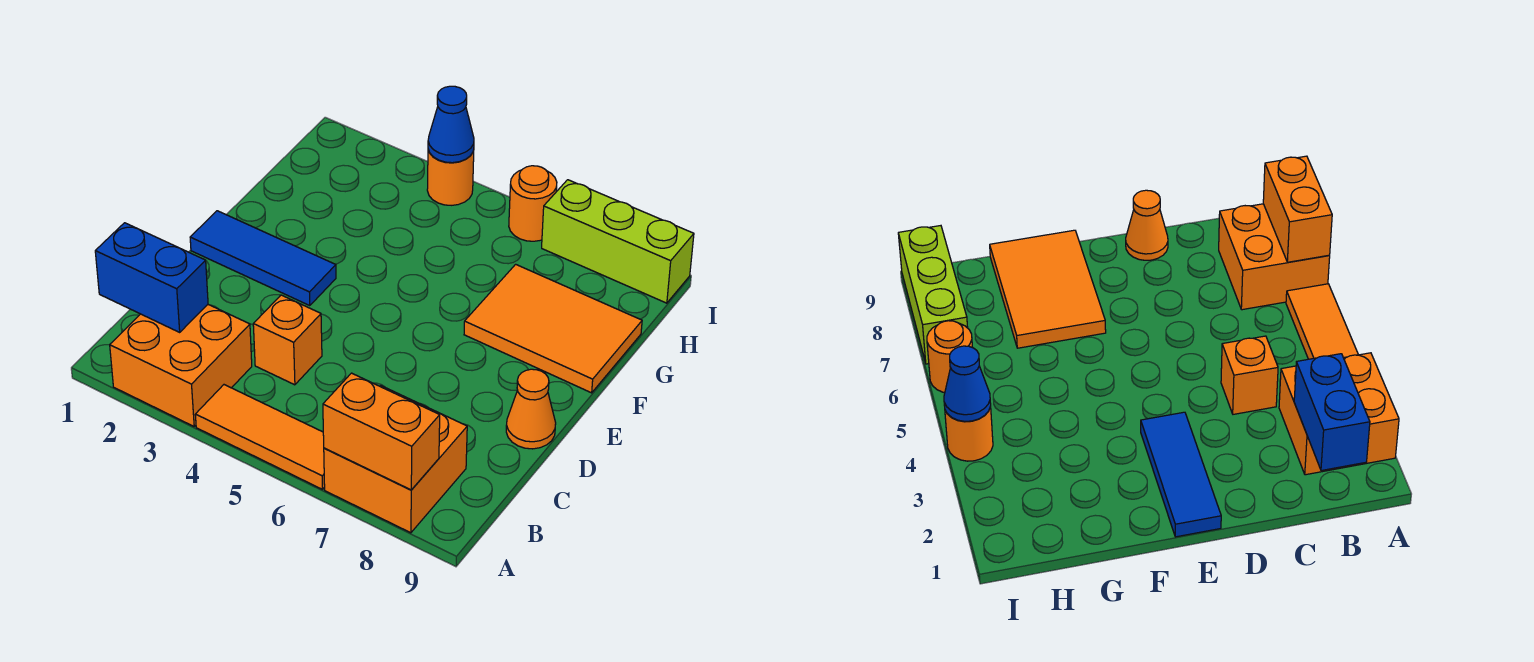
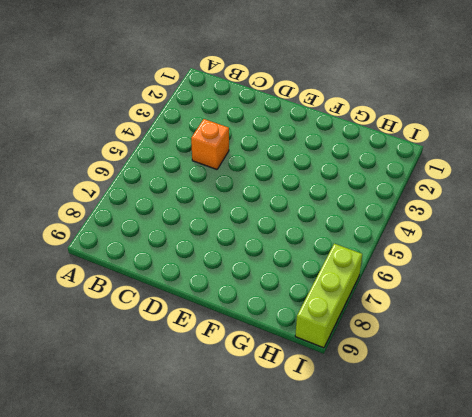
none -> orange brick A2:B3 level 1
none -> orange tile A4:A6 level 1
none -> orange brick A7:B8 level 1

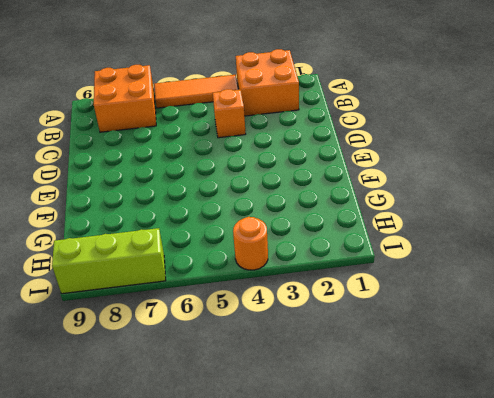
none -> orange cone D9 level 1
none -> blue tile E1:E3 level 1
none -> orange tile F7:G9 level 1

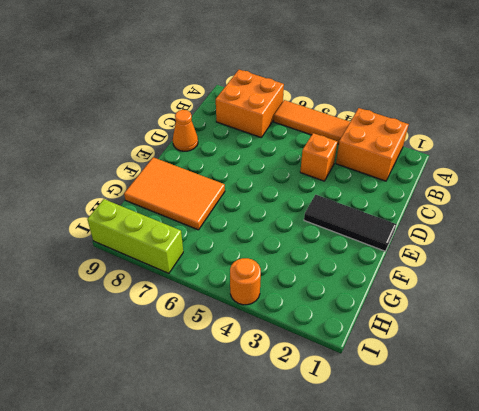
black tile E1:E3 level 1 -> blue tile E1:E3 level 1
none -> orange round brick I6 level 1
none -> orange brick A7:A8 level 2
none -> blue brick B1:B2 level 2

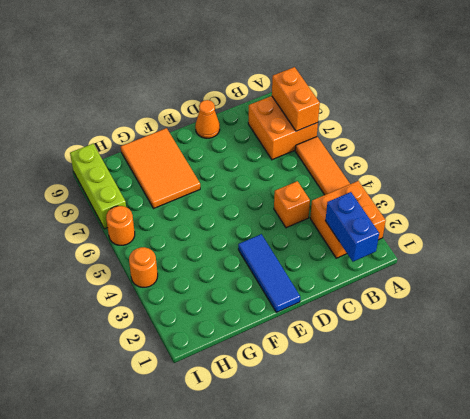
none -> blue cone I4 level 2

